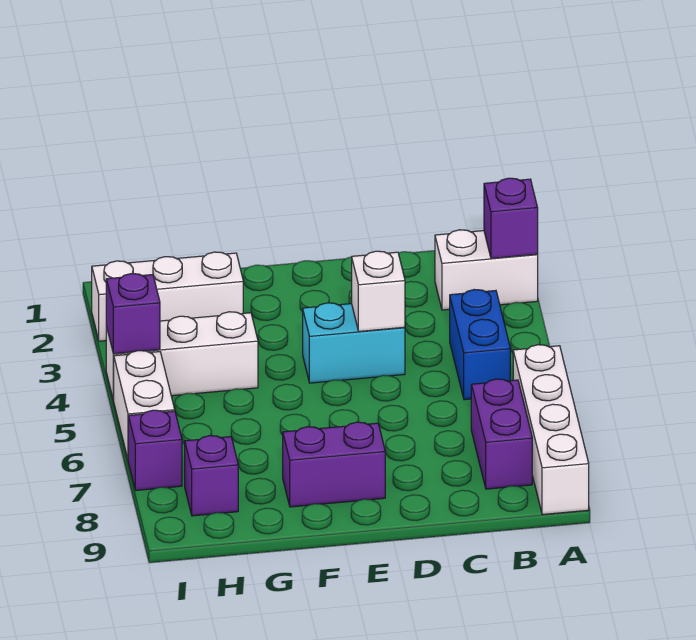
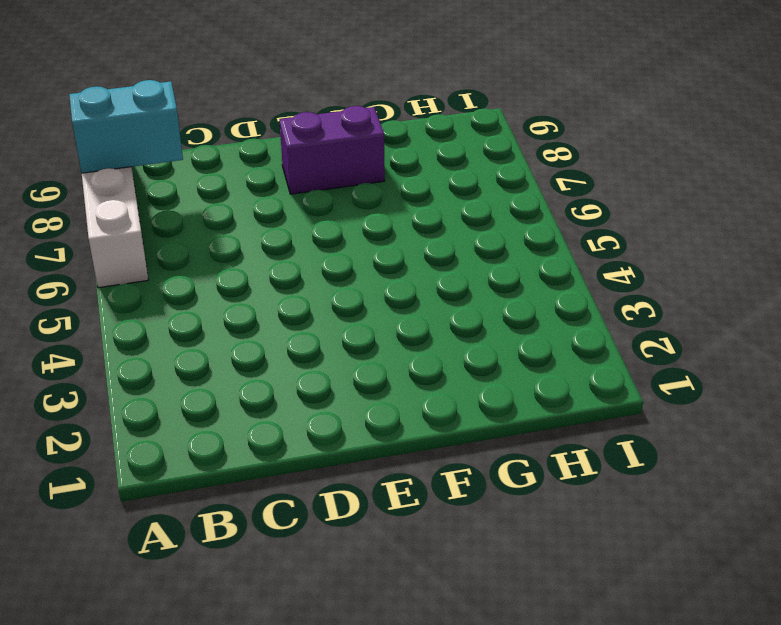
cyan brick A8:B8 level 2 -> cyan brick D4:E4 level 1
none -> white brick A2:B2 level 1
none -> blue brick B4:B5 level 1
none -> purple brick B7:B8 level 1

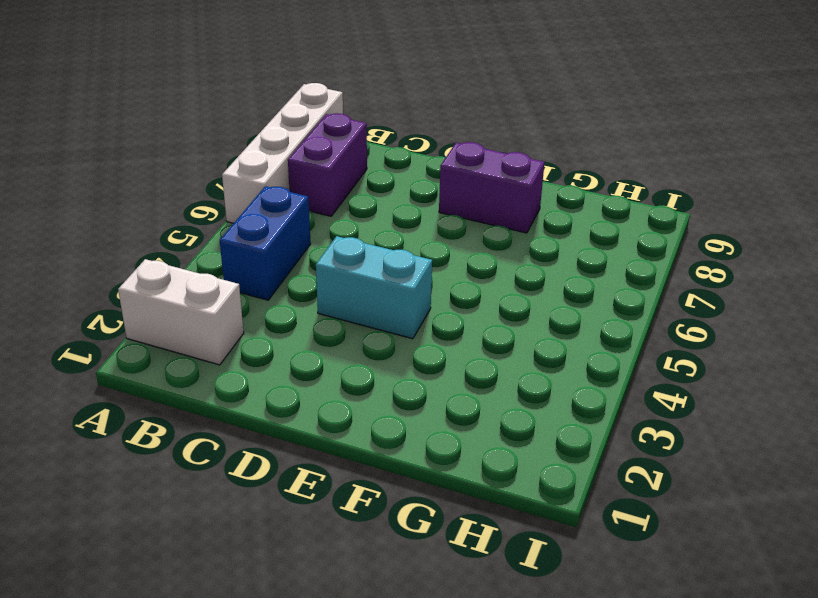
none -> white brick G2:I2 level 1
none -> white brick G4:I4 level 1
none -> purple brick H8 level 1

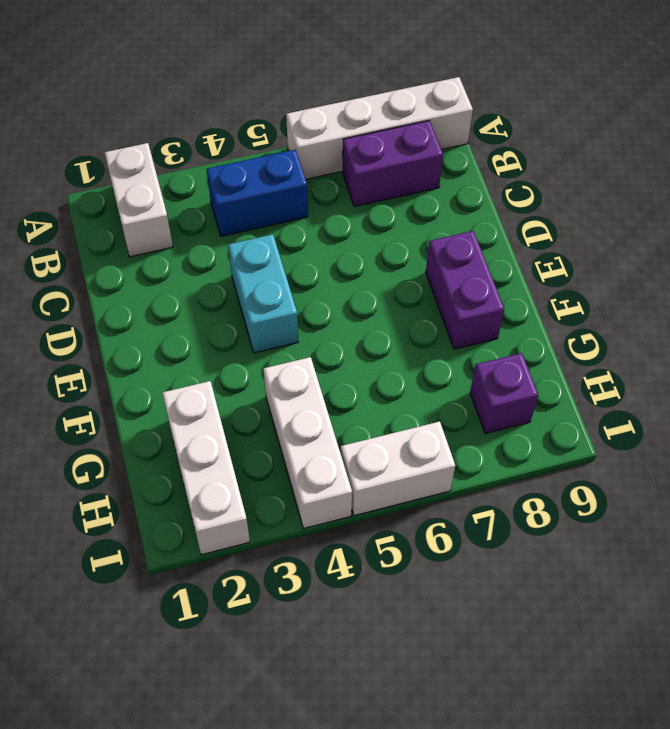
none -> purple brick I7 level 1
none -> purple brick A2 level 2
none -> white brick D4 level 2

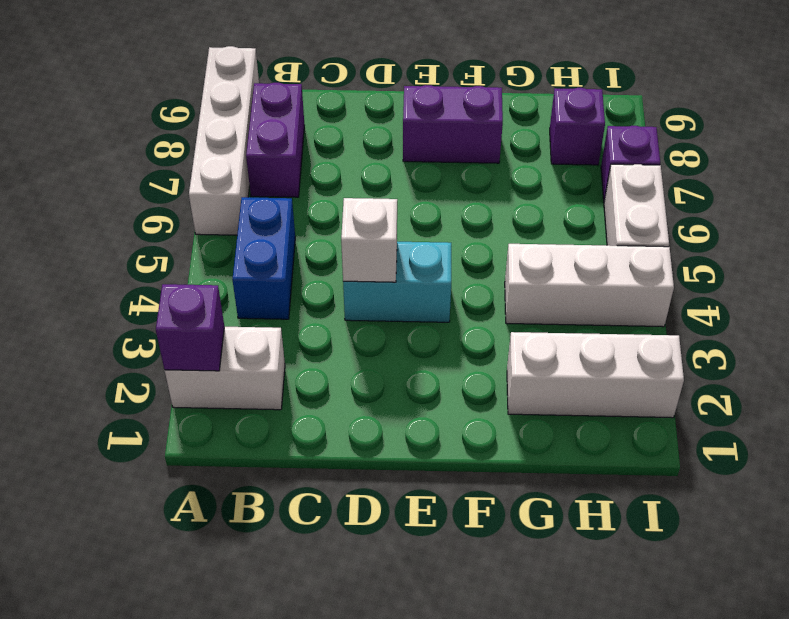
none -> purple brick I4 level 2

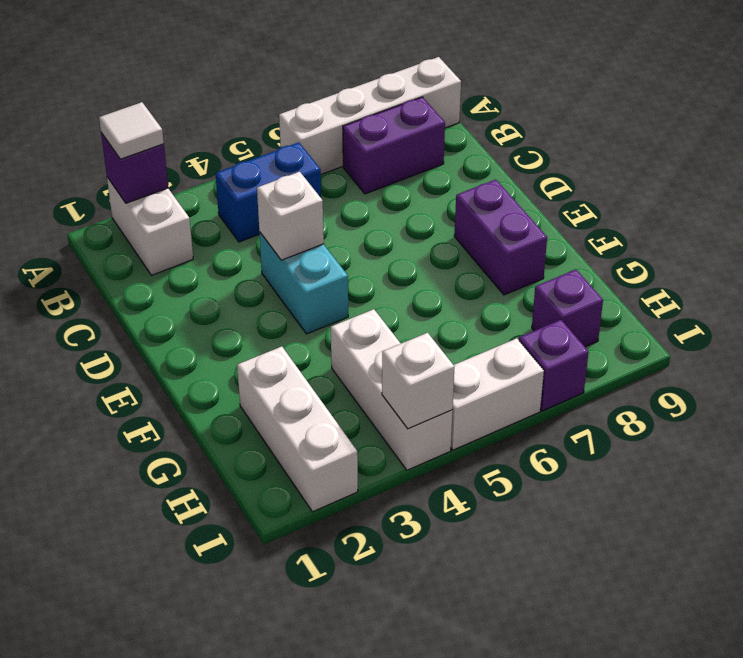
white tile A2 level 3 -> none
white brick I4 level 2 -> purple brick I4 level 2

